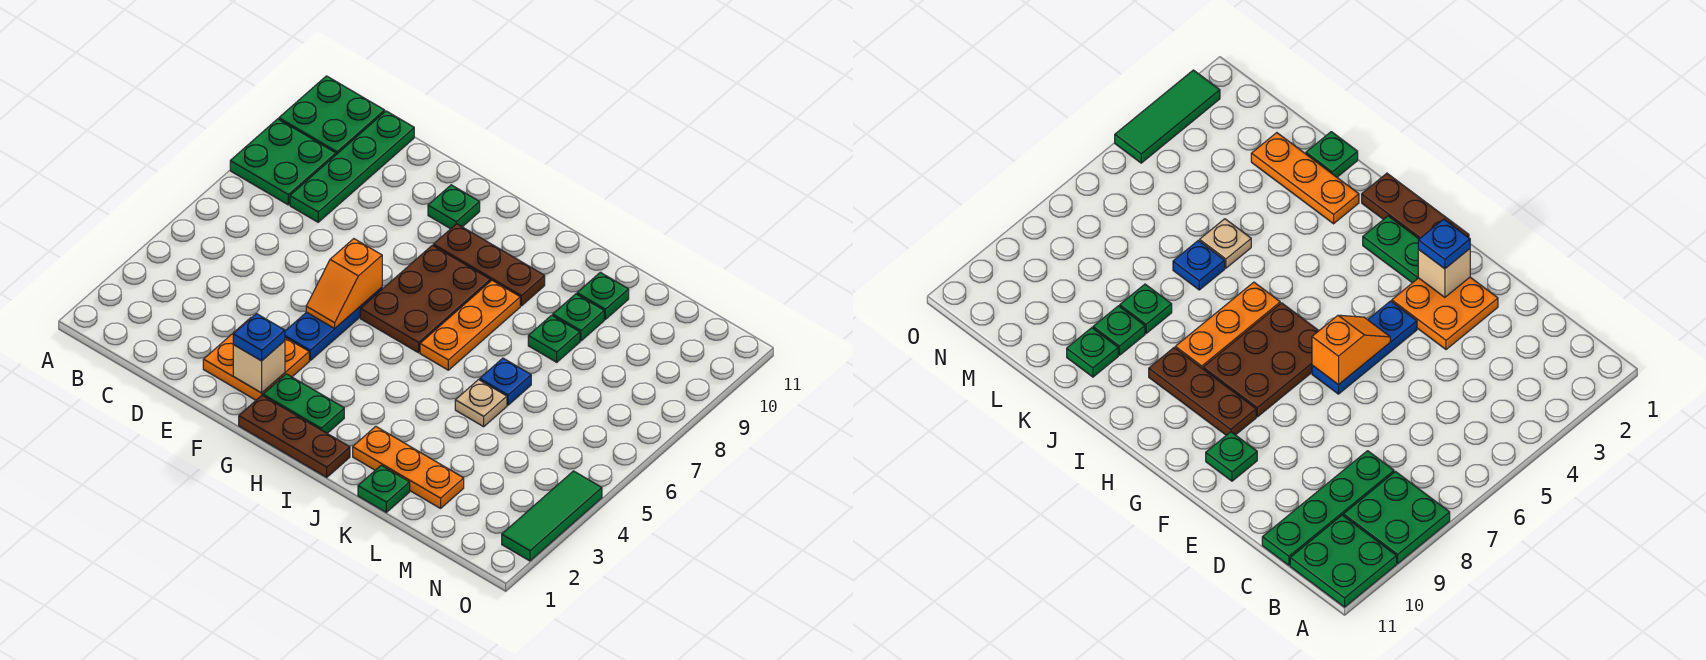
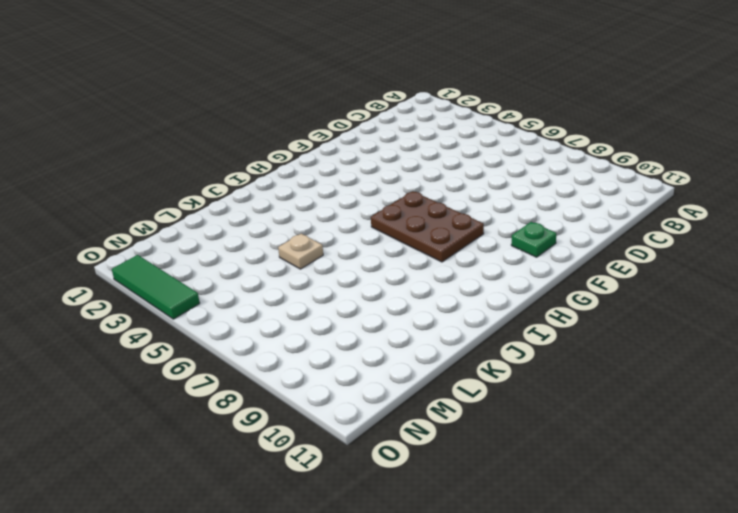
none -> green plate A8:B9 level 1
none -> green plate A10:B11 level 1
none -> green plate C8:C11 level 1

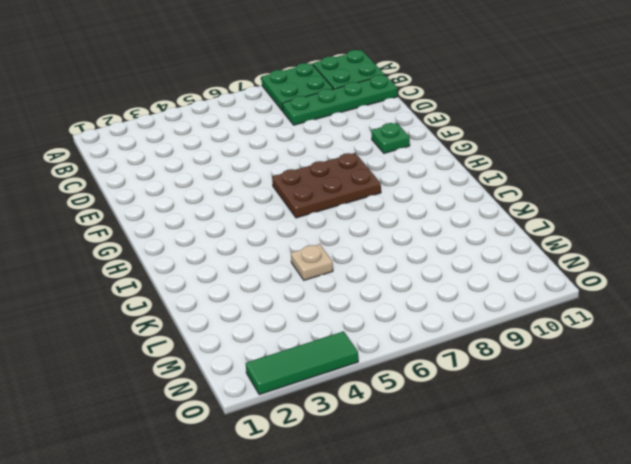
none -> orange plate E2:F3 level 1
none -> blue plate F4:F6 level 1
none -> brown plate G1:I1 level 1

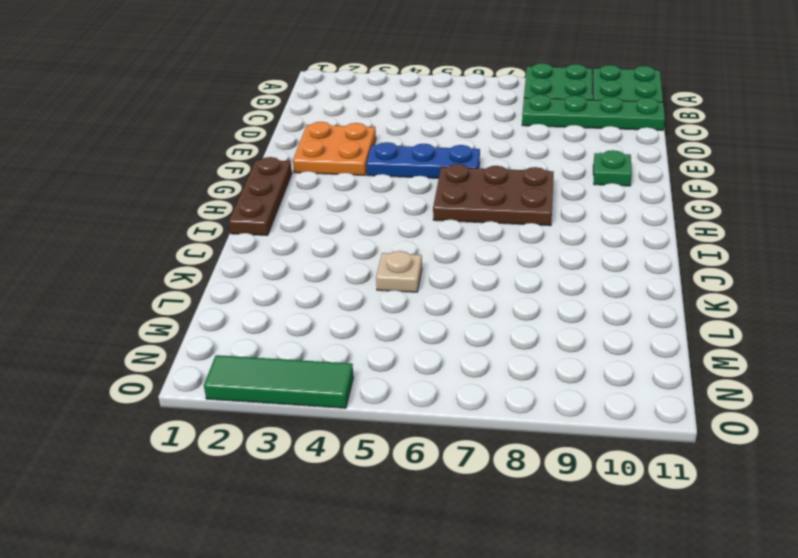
none -> green plate G2:H2 level 1
none -> brown plate G9:I9 level 1
none -> orange plate I6:I8 level 1

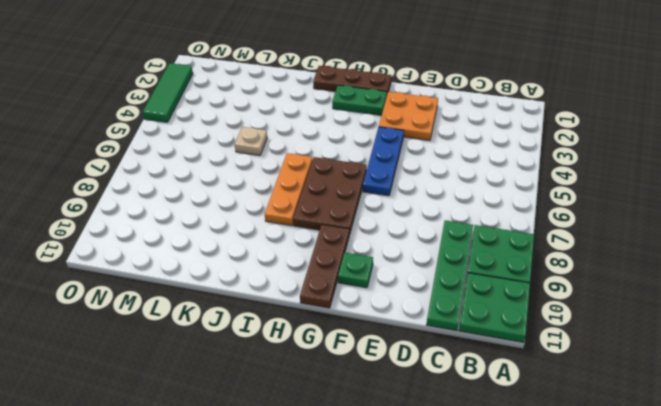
brown plate G9:G11 level 1 -> brown plate G9:I9 level 1
none -> orange plate J2:L2 level 1
none -> green plate K1 level 1
none -> blue plate K6 level 1

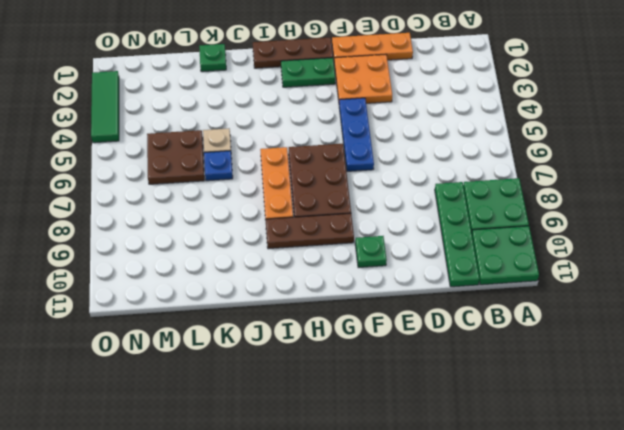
orange plate D1:F1 level 1 -> orange plate J2:L2 level 1
brown plate L5:M6 level 1 -> none
none -> green plate K8 level 1
none -> green plate K9 level 1
none -> green plate K10 level 1

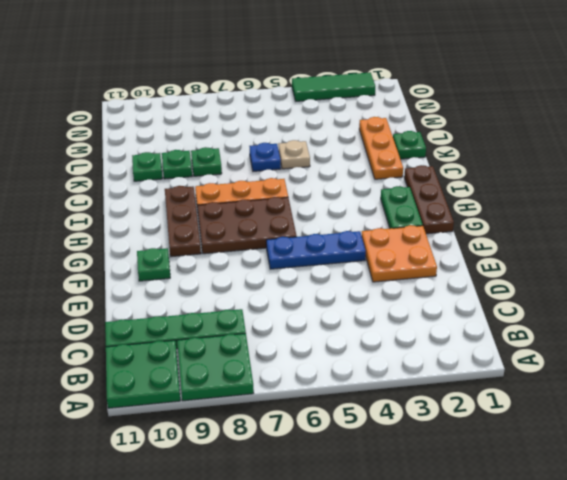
none -> tan brick F2 level 2
none -> orange slope F5:F6 level 2 top 6
none -> blue plate F2 level 3

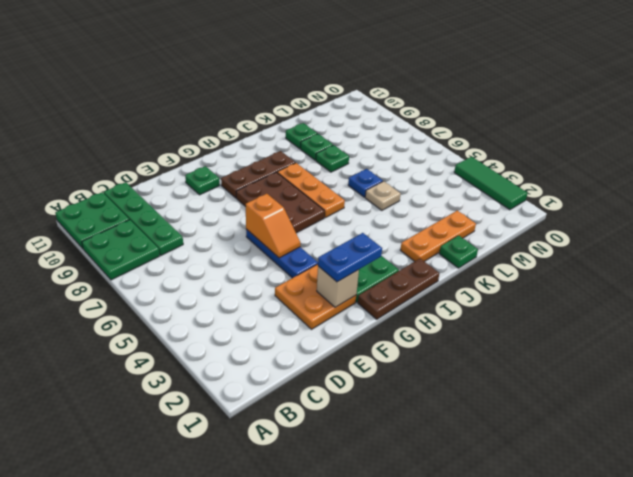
blue plate F2:G2 level 3 -> blue plate F2 level 3

